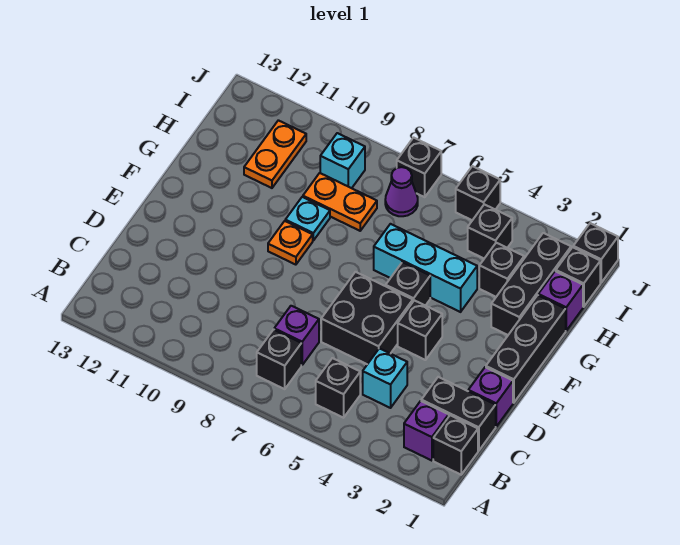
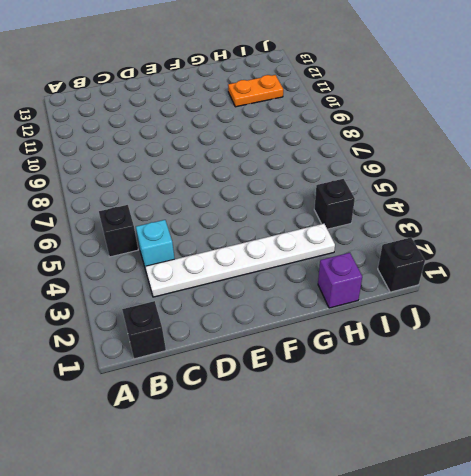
white plate C3:H3 level 1 -> black brick H3 level 1
none -> purple brick B2 level 1
none -> black brick B7 level 1
none -> black brick C1:C2 level 1

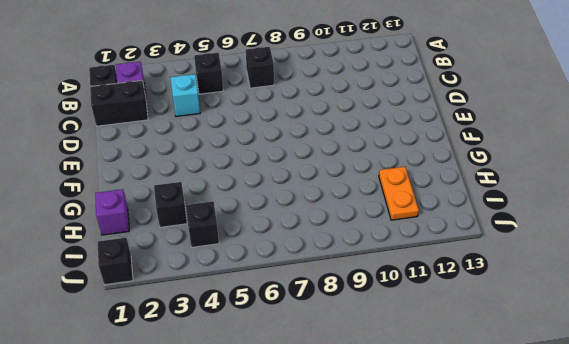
none -> purple brick C7 level 1
none -> purple brick D1 level 1
none -> black brick D5:E6 level 1

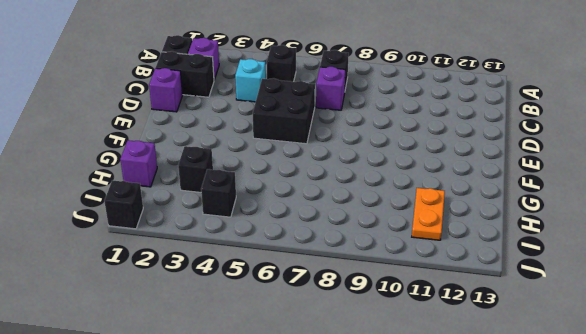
none -> black brick E1:G1 level 1
none -> black brick E4 level 1
none -> black brick F5 level 1

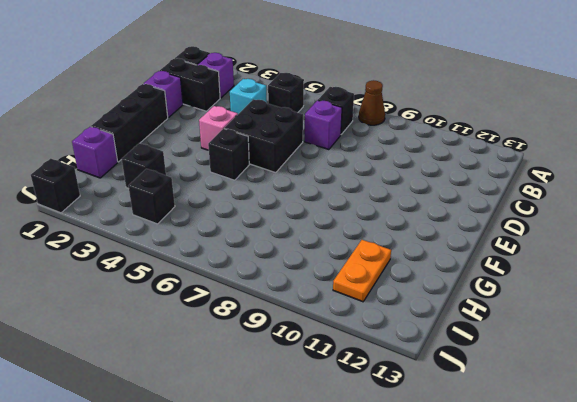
brown cone A8 level 1 -> none
pink brick E4 level 1 -> black brick E4 level 1
none -> orange plate F9 level 1
none -> black brick G2:I2 level 1
none -> cyan brick G4:G6 level 1

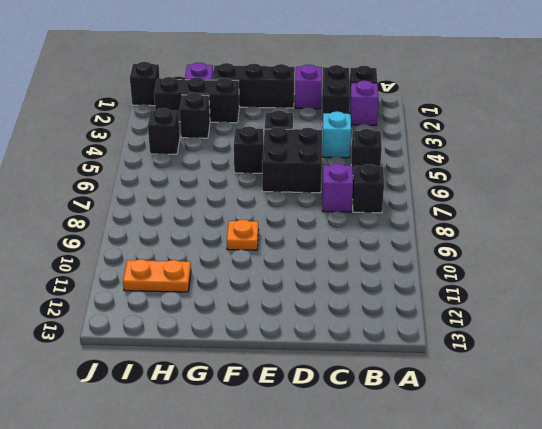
none -> cyan brick G4:G6 level 1
none -> cyan plate G9 level 1
none -> orange plate H8:H9 level 1

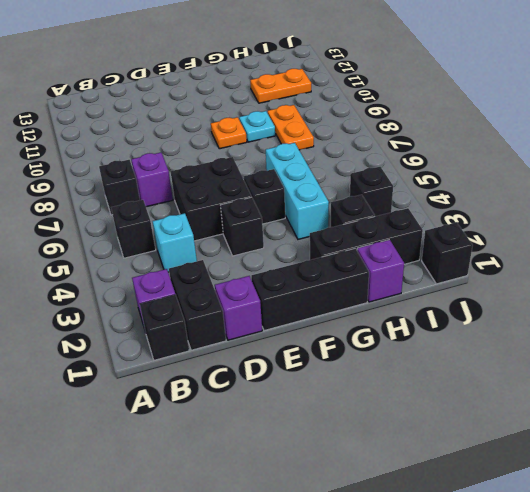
none -> black brick I1 level 1
none -> purple cone I7 level 1
none -> cyan brick I9 level 1

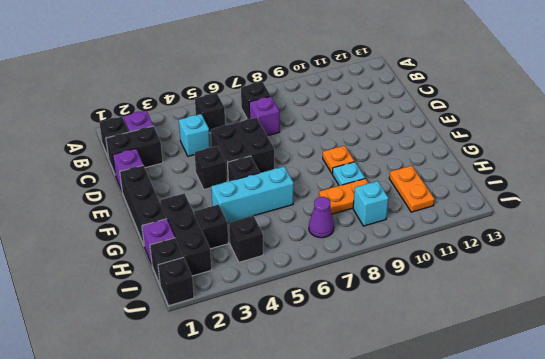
none -> black brick J5 level 1
none -> black brick J7 level 1

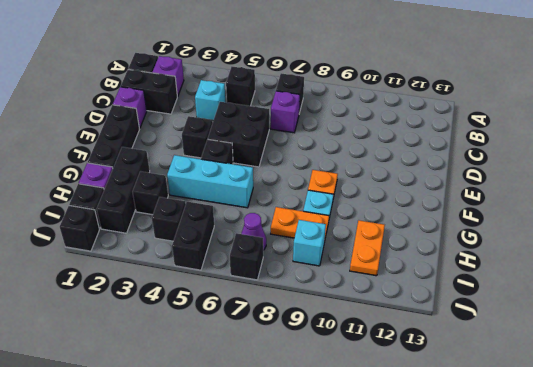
black brick I5:J5 level 1 -> black brick J5 level 1

